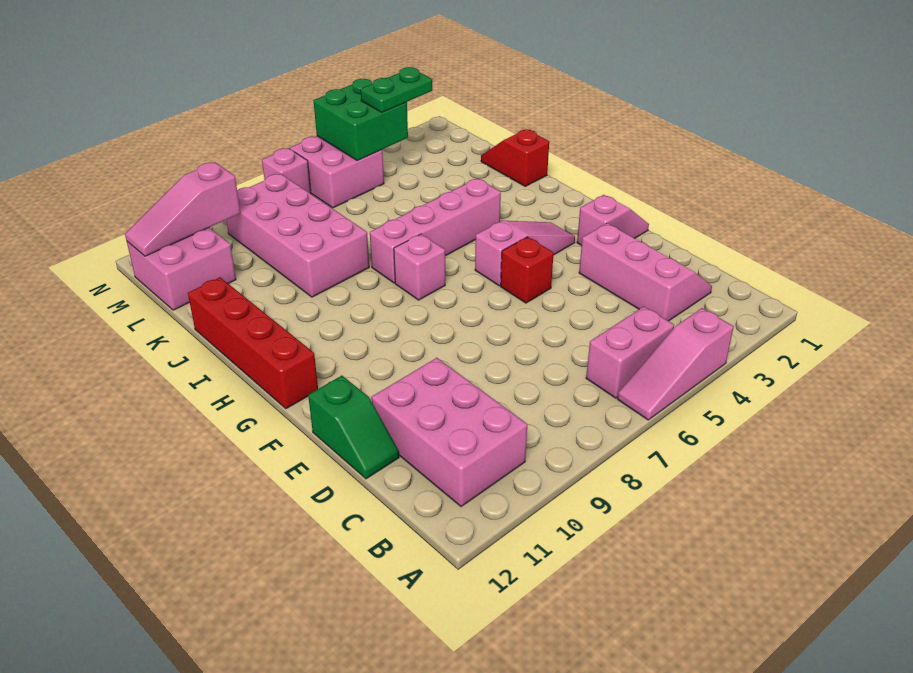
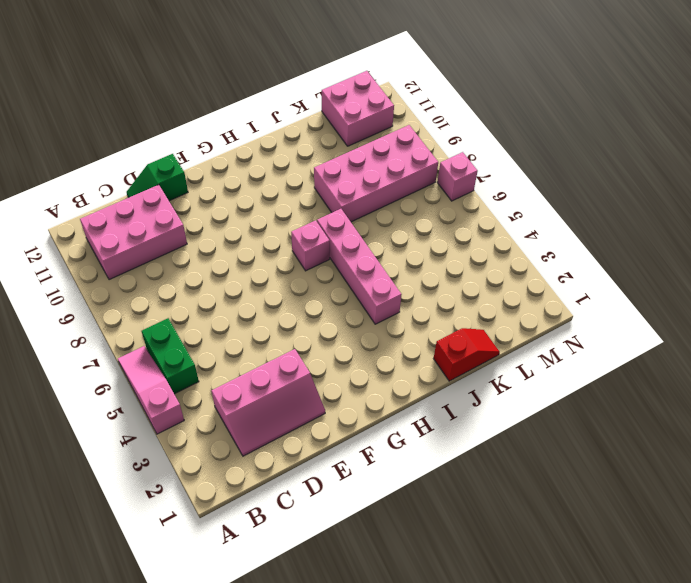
green brick B5:B6 level 1 -> pink brick B5:B6 level 1
none -> pink slope F1:F2 level 1 top 2
none -> red brick F5 level 1
none -> pink slope G3:G5 level 1 top 5

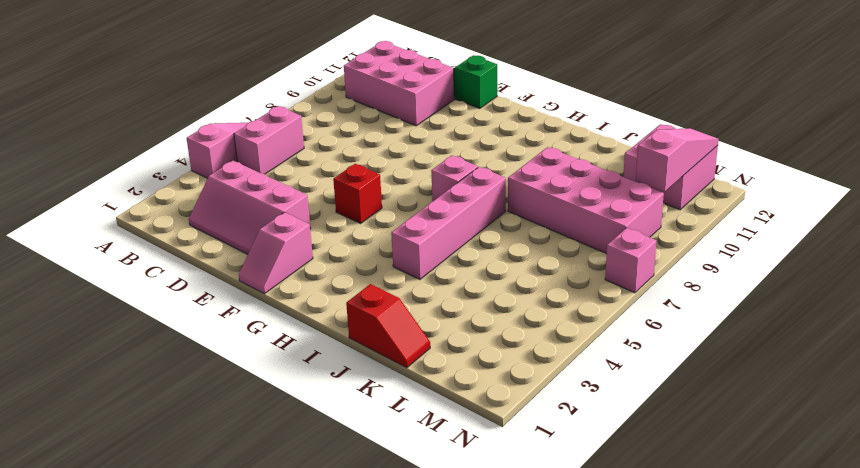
none -> pink slope G3:G5 level 1 top 5
none -> red brick G12:J12 level 1
none -> pink brick M5:N6 level 1

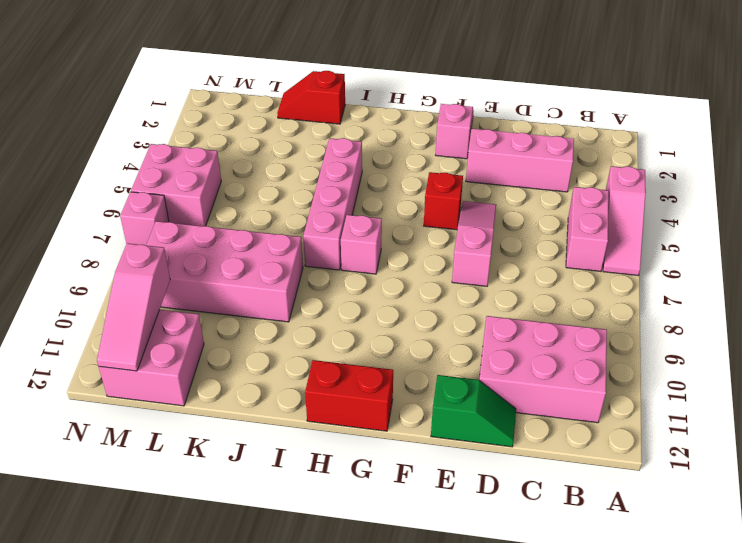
pink slope E5:E7 level 1 top 7 -> pink slope G3:G5 level 1 top 5
red brick G12:H12 level 1 -> red brick G12:J12 level 1
none -> green brick M4:N5 level 2
none -> green plate M3:M4 level 3

